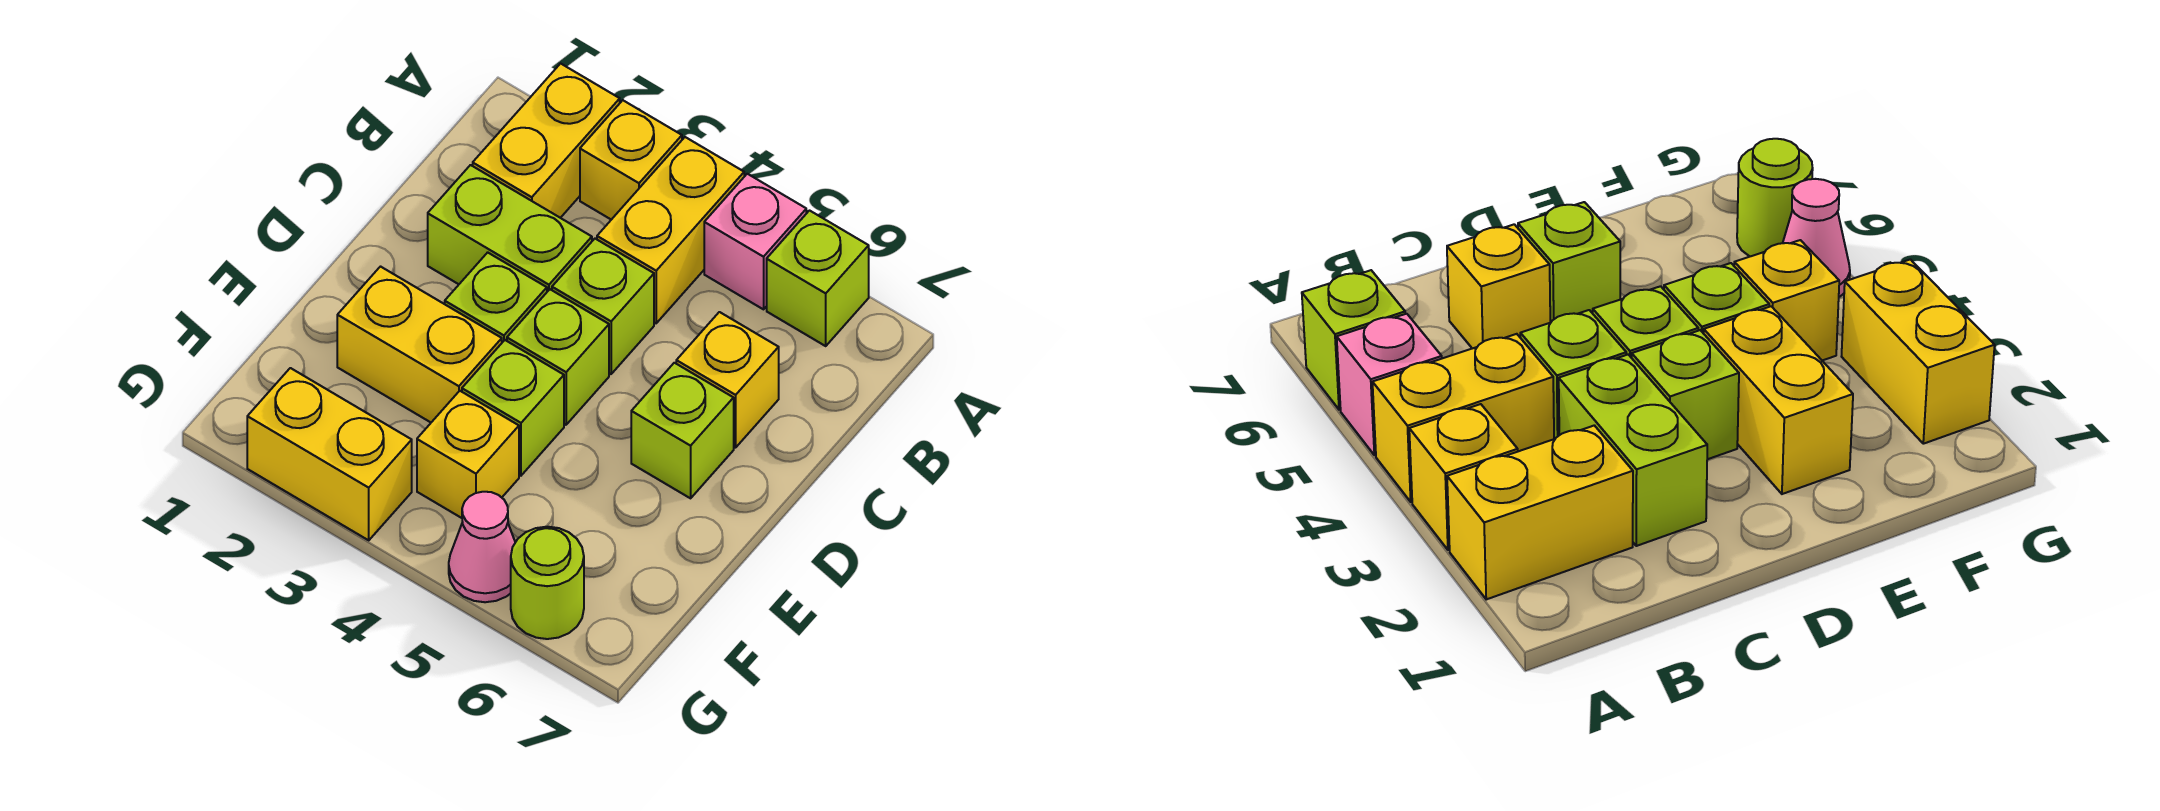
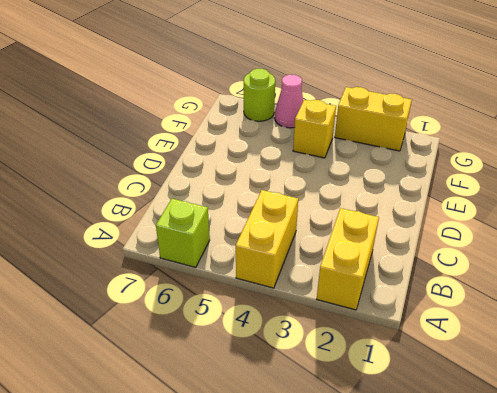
none -> yellow brick A3 level 1
none -> pink brick A5 level 1
none -> lime brick C2:C3 level 1

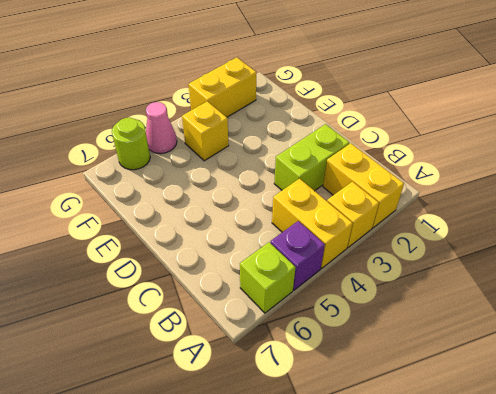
purple brick A5 level 1 -> pink brick A5 level 1
none -> lime brick C4 level 1
none -> yellow brick C6 level 1
none -> lime brick D3 level 1

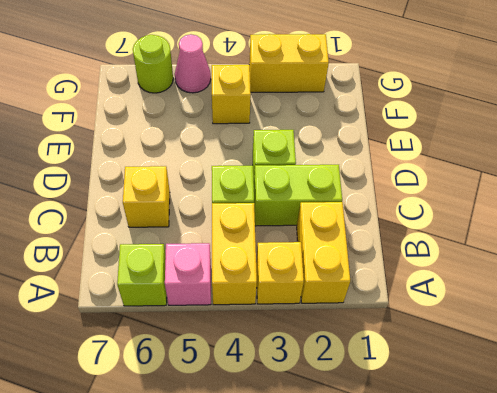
none -> lime brick D4 level 1
none -> lime brick D6 level 1
none -> yellow brick E2:E3 level 1

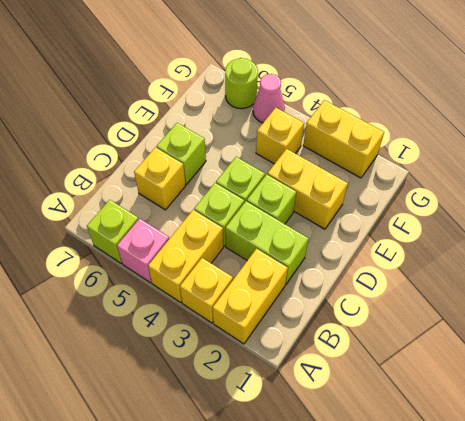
none -> lime brick E4 level 1

